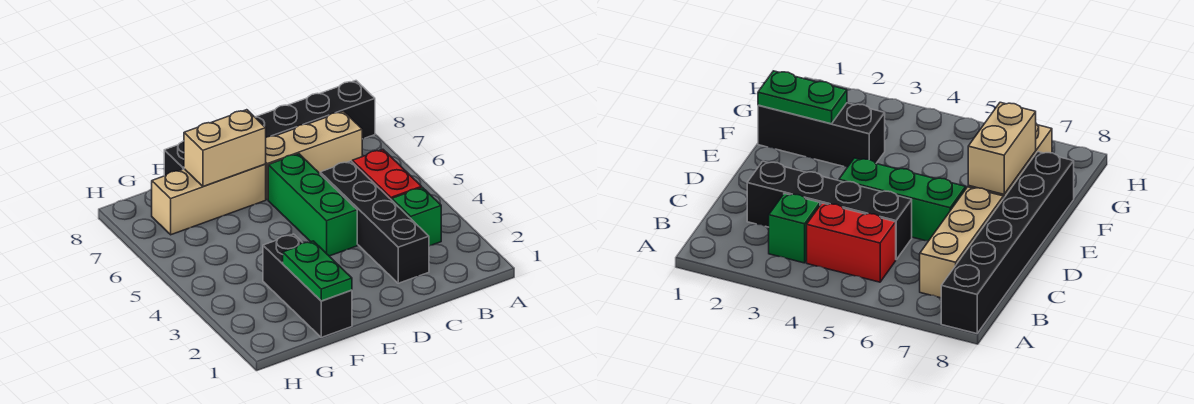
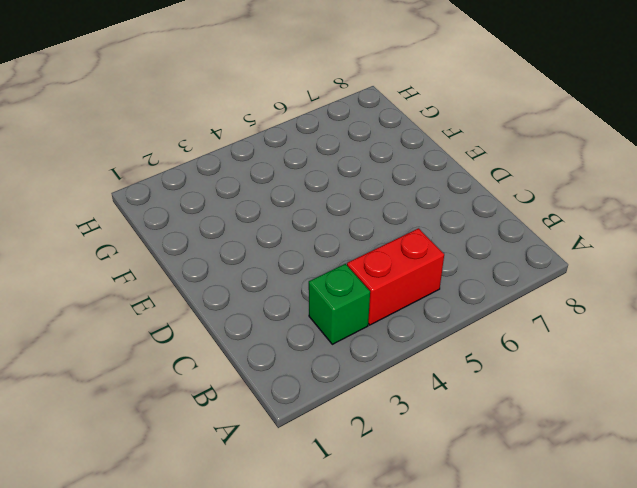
none -> black brick A8:F8 level 1
none -> tan brick B7:D7 level 1

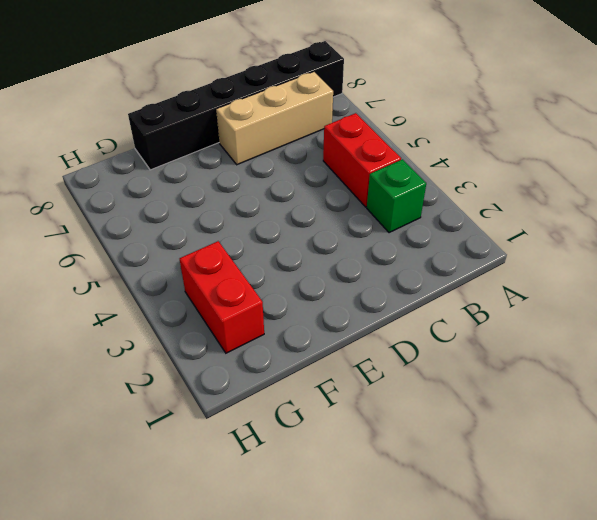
red brick G2:G3 level 1 -> none
none -> black brick C2:C5 level 1
none -> green brick D4:D6 level 1

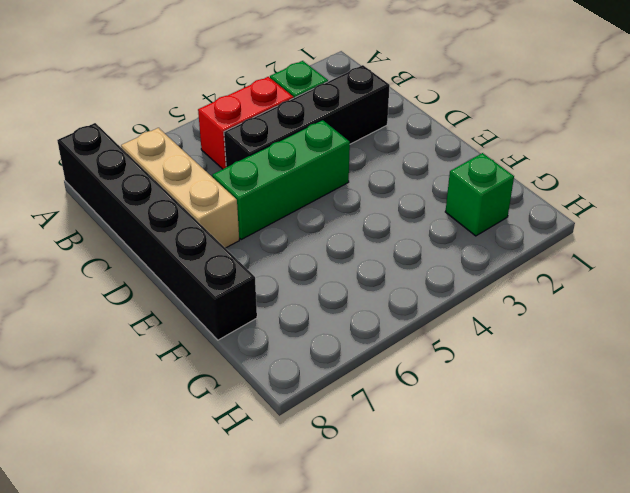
green brick G2 level 1 -> none
none -> tan brick E7:G7 level 1
none -> black brick F1:F3 level 1

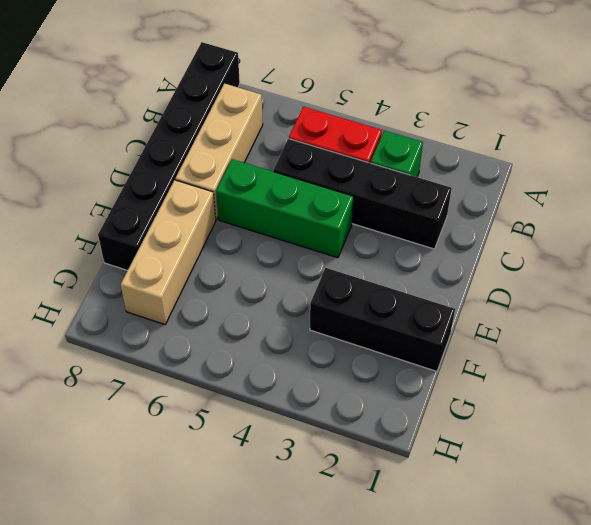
none -> tan brick E7:F7 level 2
none -> green plate F1:F2 level 2

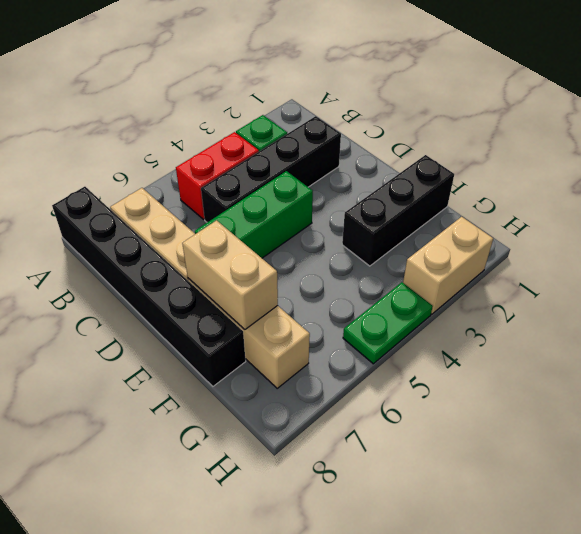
tan brick H2:H3 level 1 -> none
green plate H4:H5 level 1 -> green plate F1:F2 level 2

